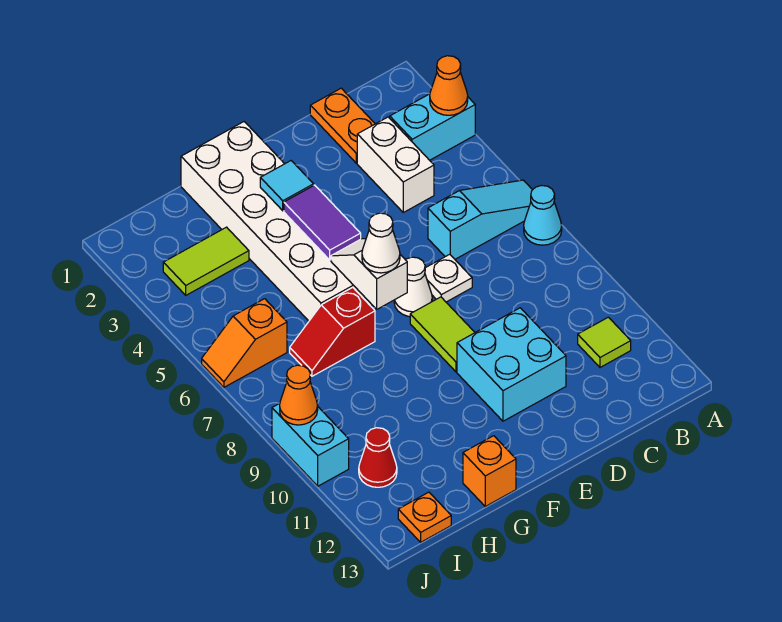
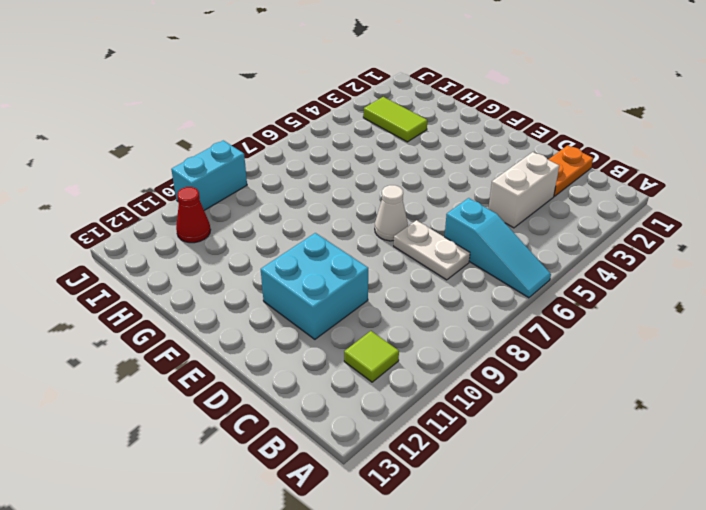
white plate C7:D7 level 1 -> white plate D7 level 1
none -> cyan brick A3:B3 level 1
none -> cyan cone A7 level 1
none -> lime tile E8:E9 level 1

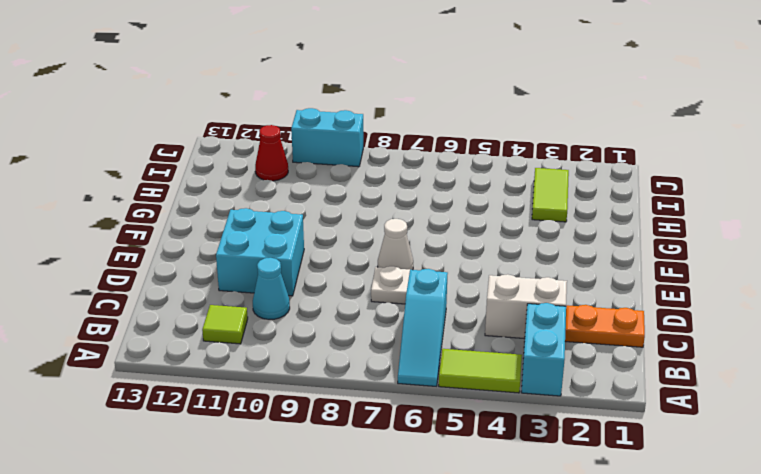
lime tile A4:A5 level 1 -> lime tile E8:E9 level 1
cyan cone C10 level 1 -> cyan cone A7 level 1
none -> white brick F1:G6 level 1
none -> red slope G7:H7 level 1 top G
none -> orange brick G13 level 1

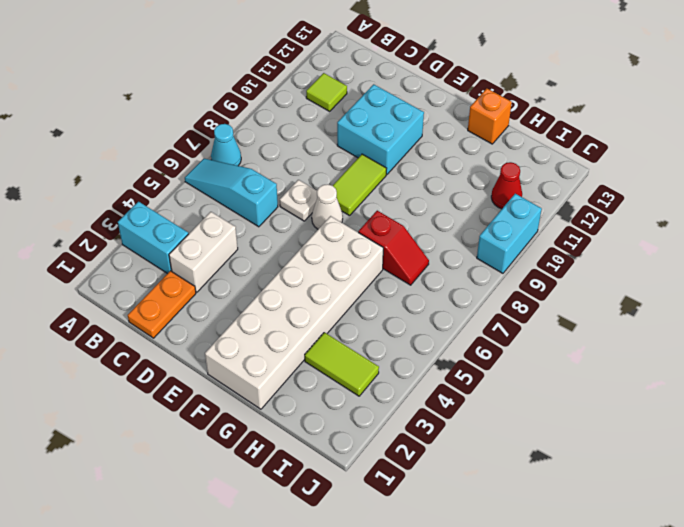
none -> orange slope I6:J6 level 1 top I
none -> orange plate I13 level 1
none -> orange cone A3 level 2

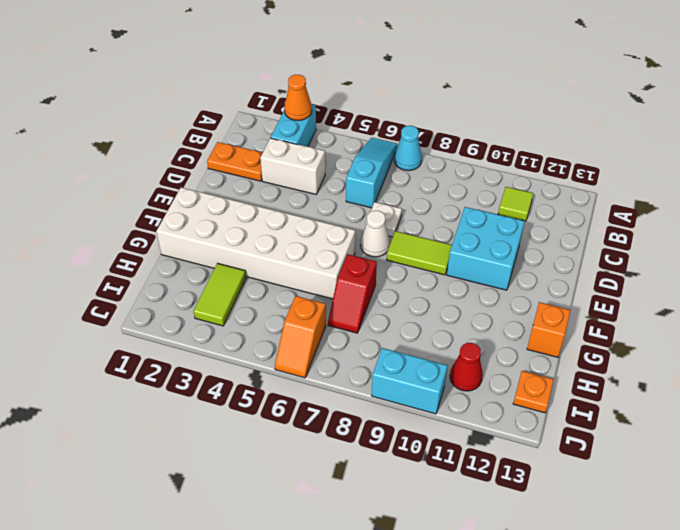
none -> cyan tile F3 level 2
none -> purple tile F4:F5 level 2
none -> white slope F6:F7 level 2 top 7

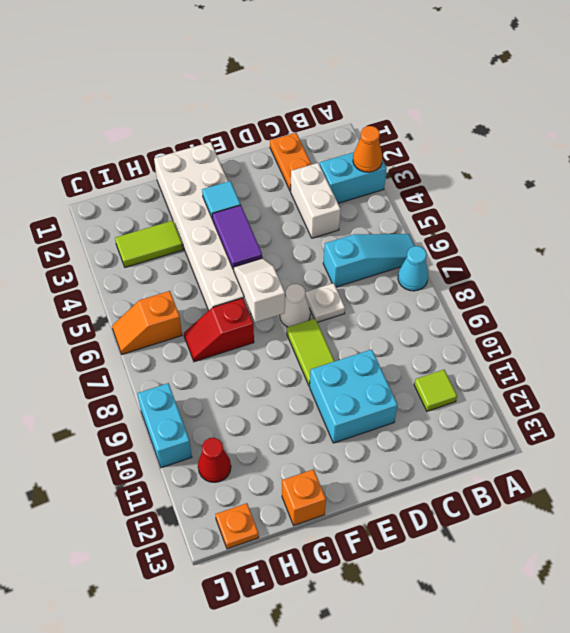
none -> orange cone J9 level 2
none -> white cone F7 level 3

